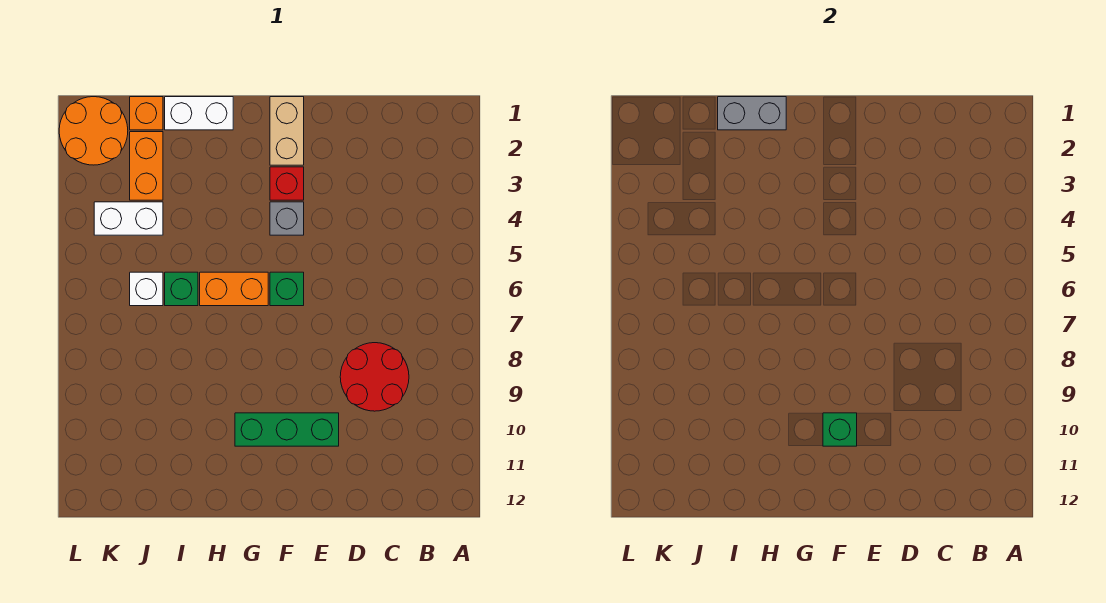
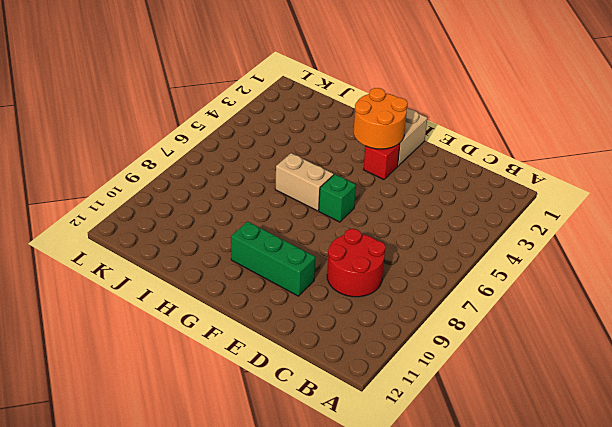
orange round brick F2:G3 level 2 -> orange round brick K1:L2 level 1
tan brick G6:H6 level 1 -> orange brick G6:H6 level 1
none -> grey brick F4 level 1
none -> white brick H1:I1 level 1
none -> green brick I6 level 1

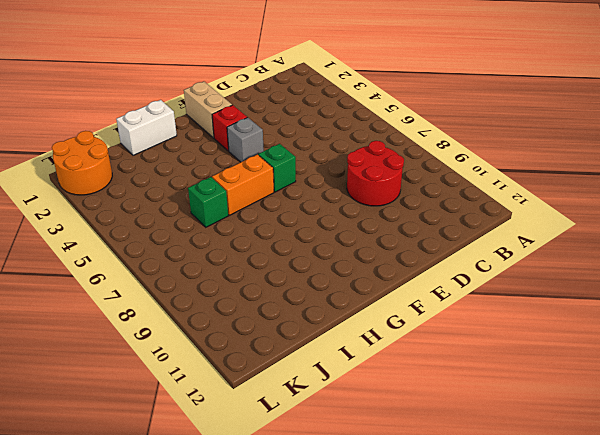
none -> green brick E10:G10 level 1
none -> orange brick J1 level 1
none -> orange brick J2:J3 level 1

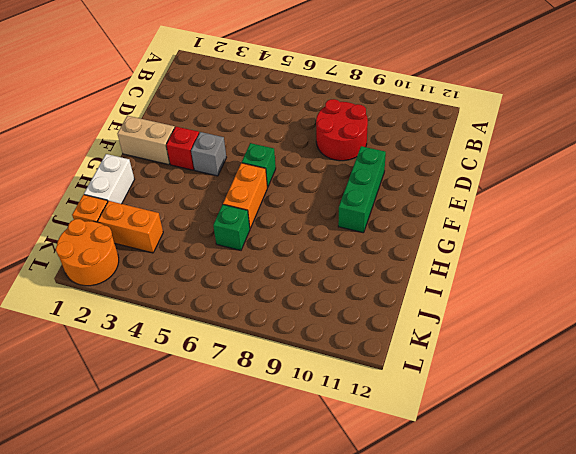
none -> white brick J4:K4 level 1
none -> white brick J6 level 1
none -> green brick F10 level 2

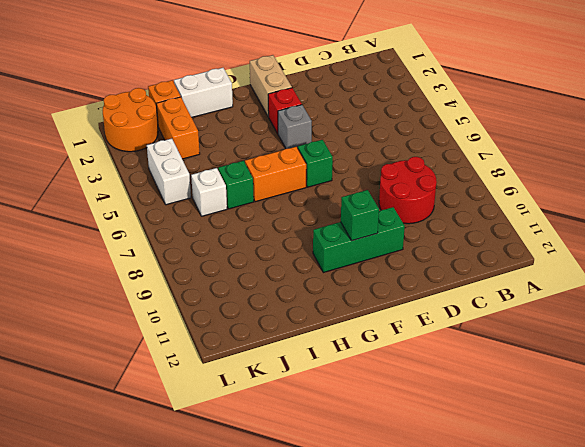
white brick K4:K5 level 1 -> white brick J4:K4 level 1
none -> grey brick H1:I1 level 2

